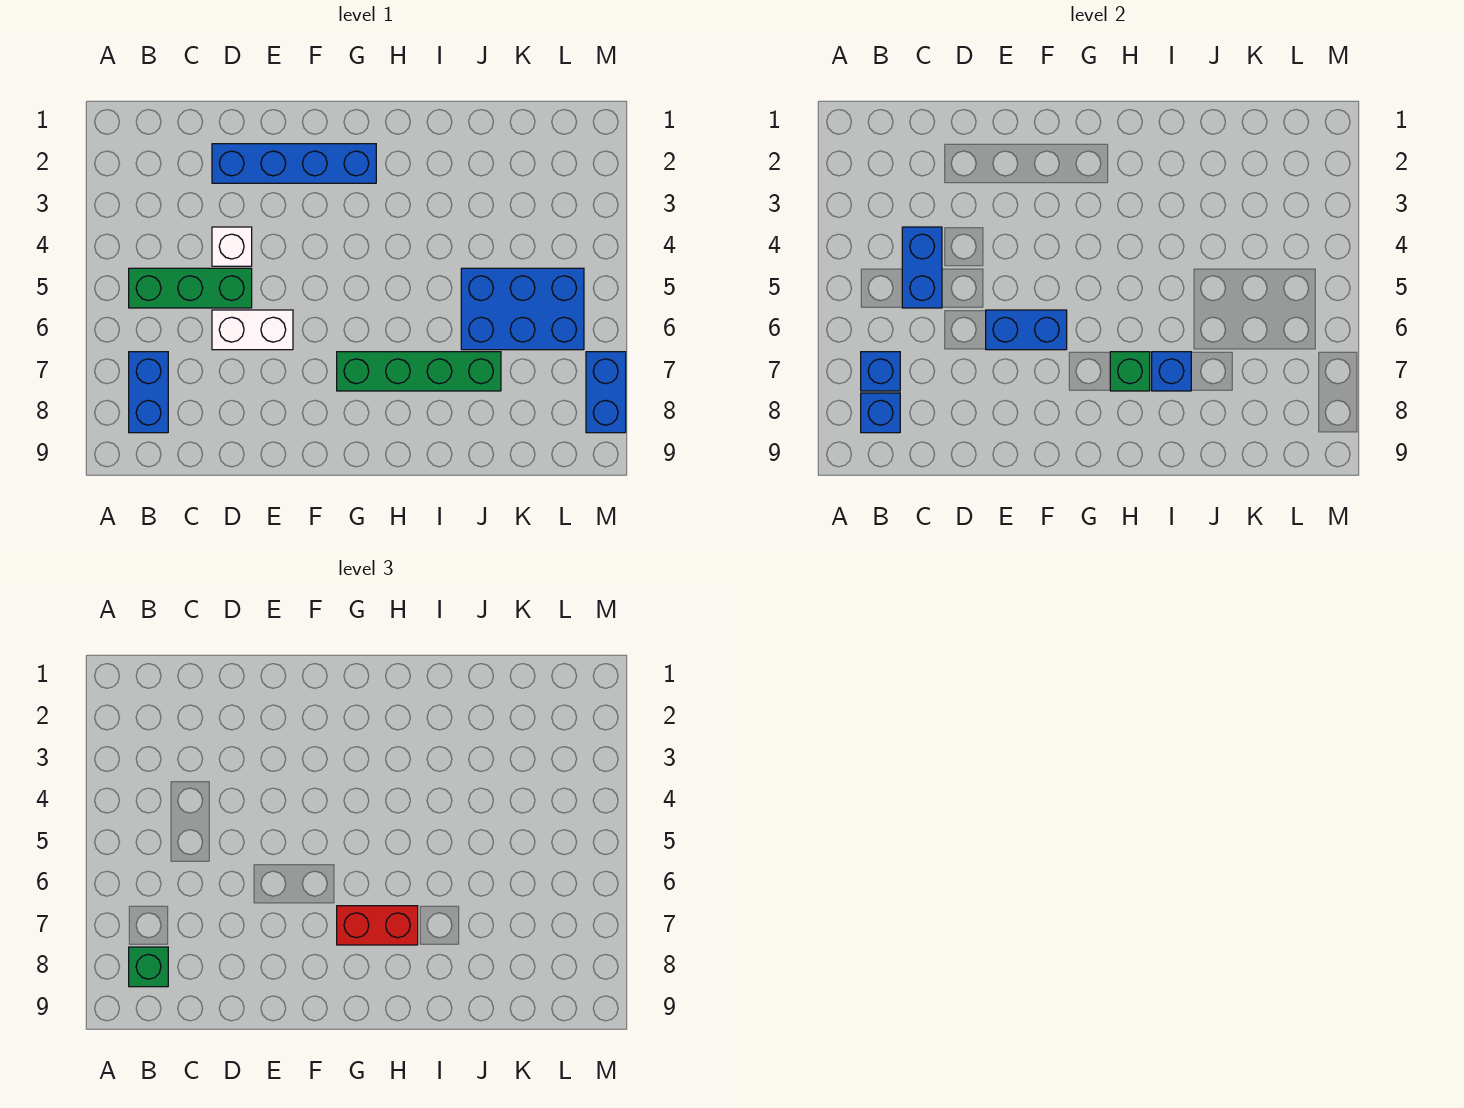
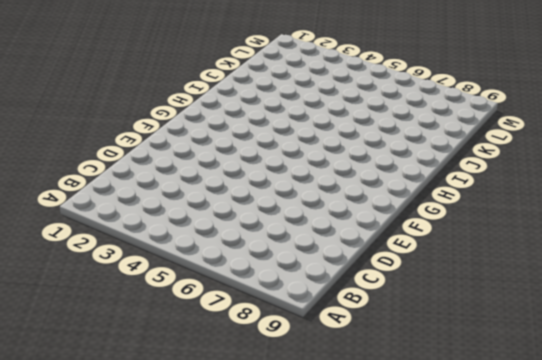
none -> green brick B5:D5 level 1
none -> blue brick B7:B8 level 1
none -> blue brick D2:G2 level 1

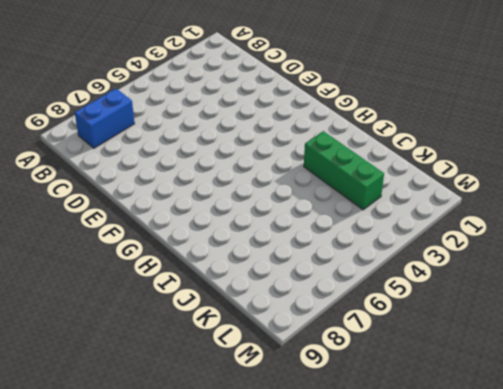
green brick I3:K3 level 1 -> green brick B5:D5 level 1
none -> blue brick D2:G2 level 1
none -> white brick D4 level 1
none -> white brick D6:E6 level 1

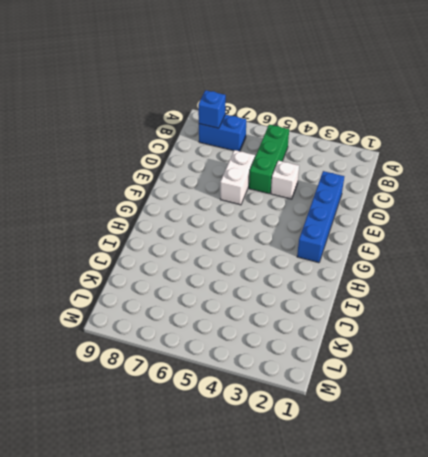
none -> green brick G7:J7 level 1
none -> blue brick J5:L6 level 1
none -> blue brick M7:M8 level 1

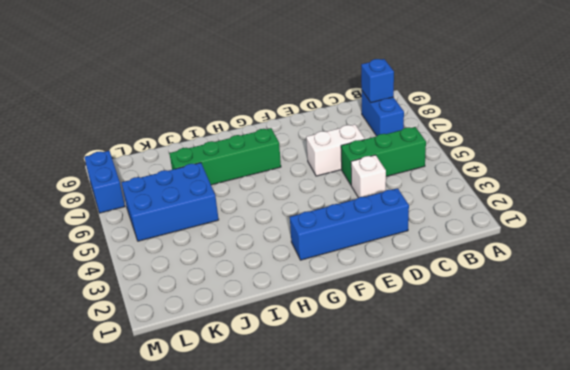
none -> blue brick B7 level 2
none -> blue brick C4:C5 level 2
none -> blue brick E6:F6 level 2

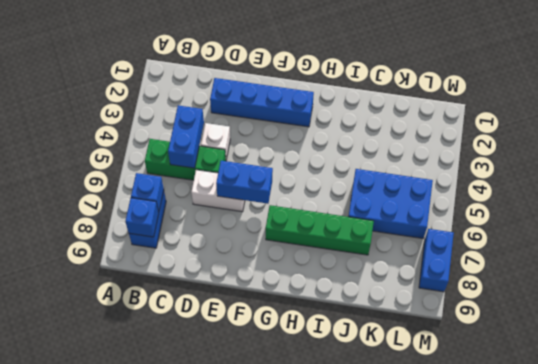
none -> green brick H7 level 2
none -> blue brick I7 level 2
none -> green brick B8 level 3

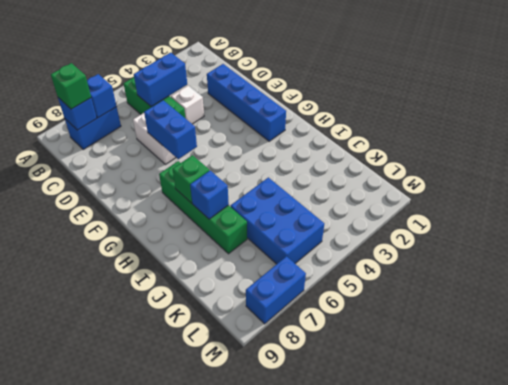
none -> red brick G7:H7 level 3

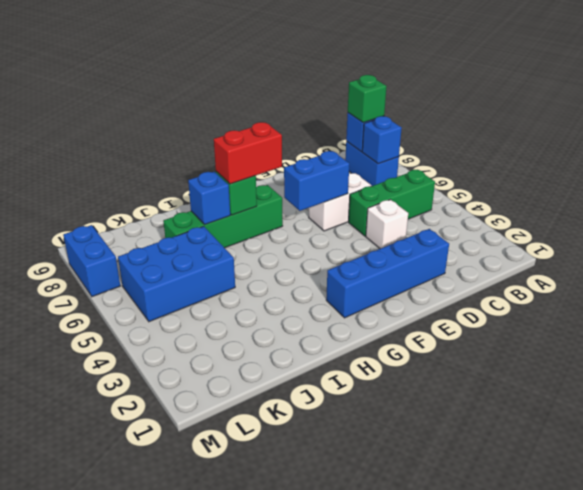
none -> blue brick C4:C5 level 2

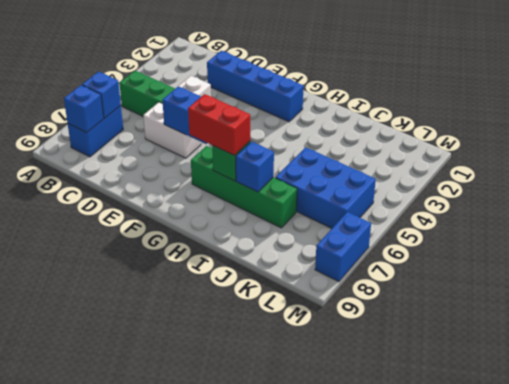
none -> blue brick C4:C5 level 2
none -> green brick B8 level 3

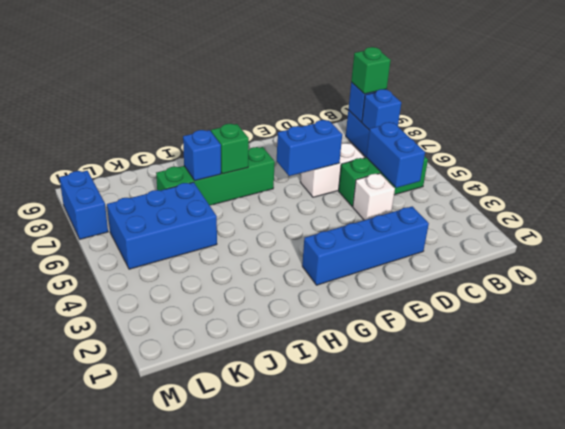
none -> red brick G7:H7 level 3

